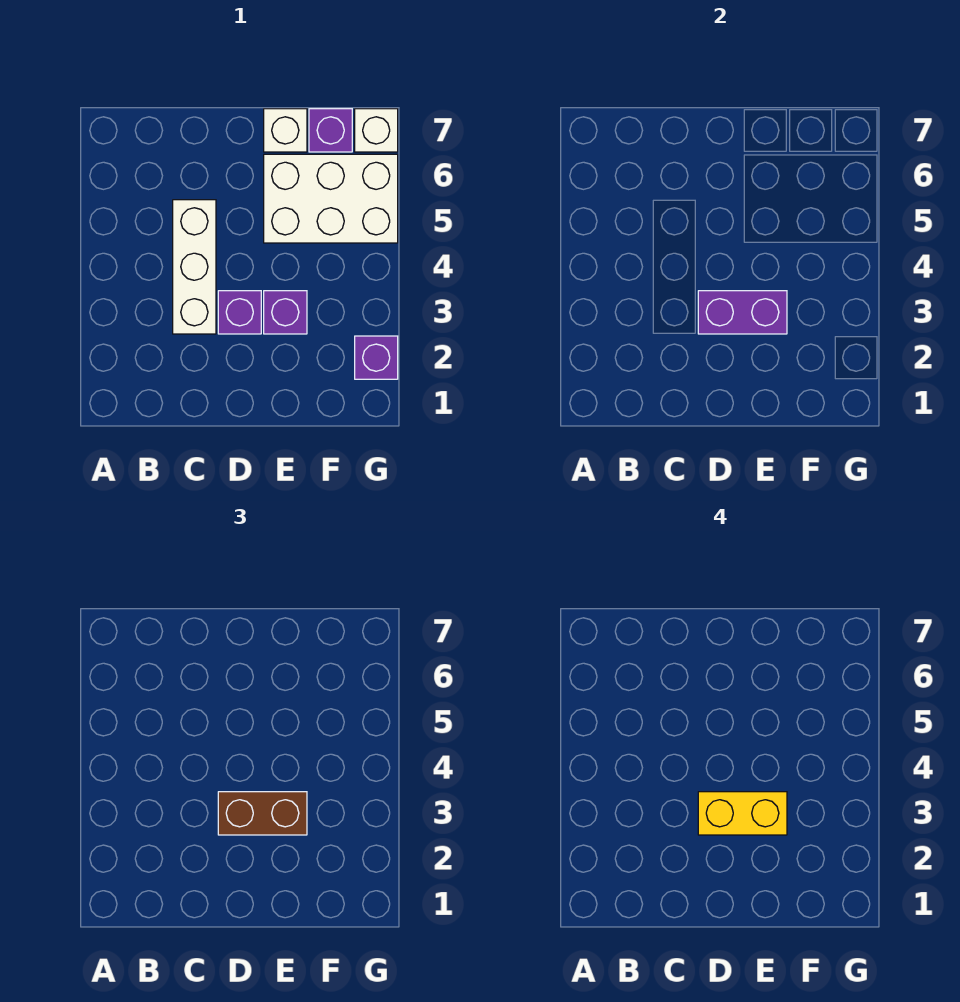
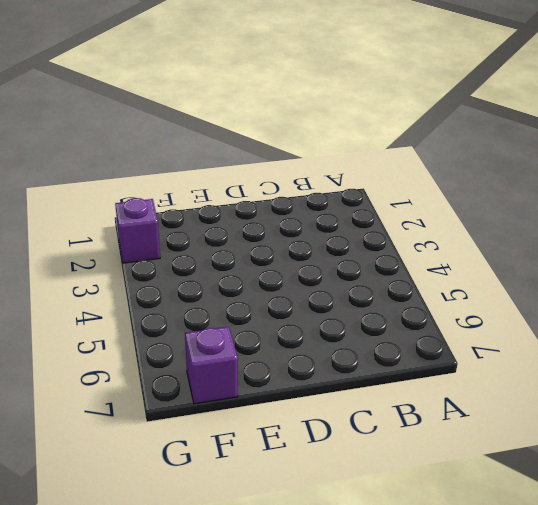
none -> white brick C3:C5 level 1
none -> purple brick D3 level 1

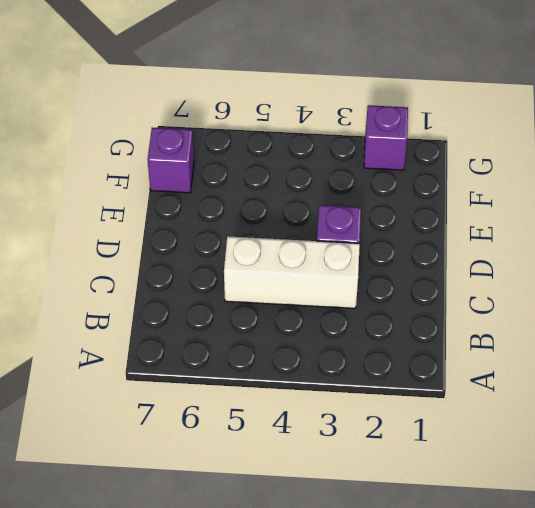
none -> purple brick E3 level 1
none -> white brick E5:G6 level 1

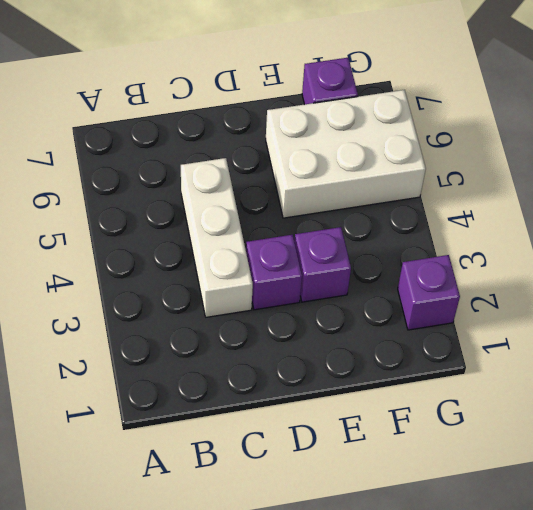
none -> white brick E7 level 1
none -> white brick G7 level 1

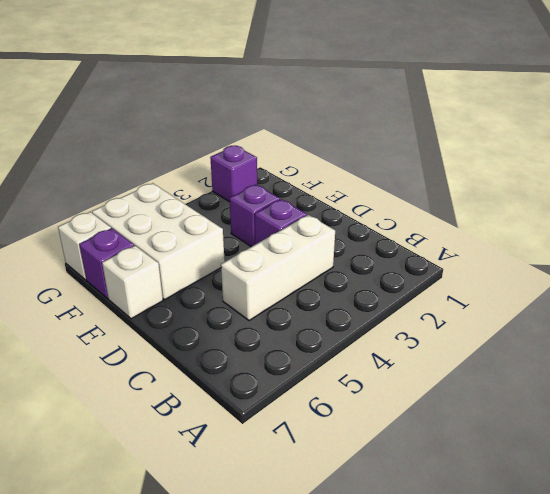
none -> purple brick D3:E3 level 2
none -> brown brick D3:E3 level 3

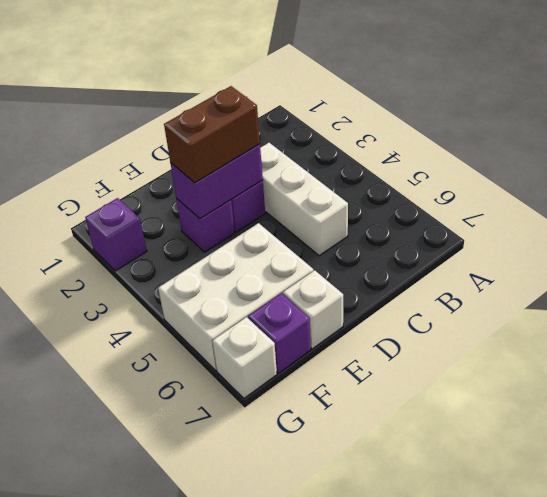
none -> yellow brick D3:E3 level 4

